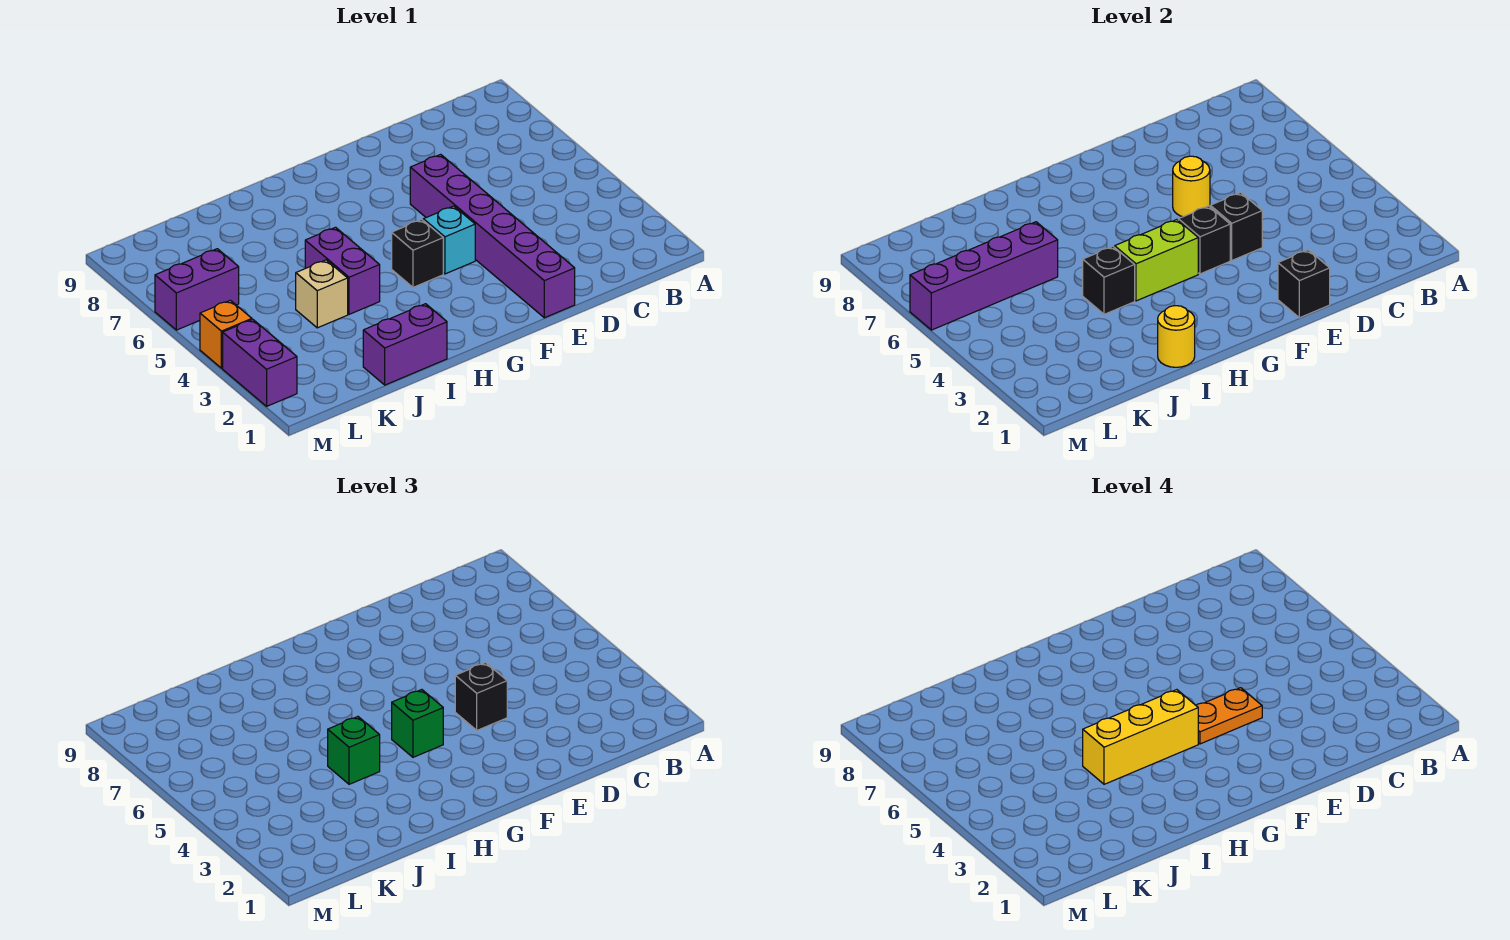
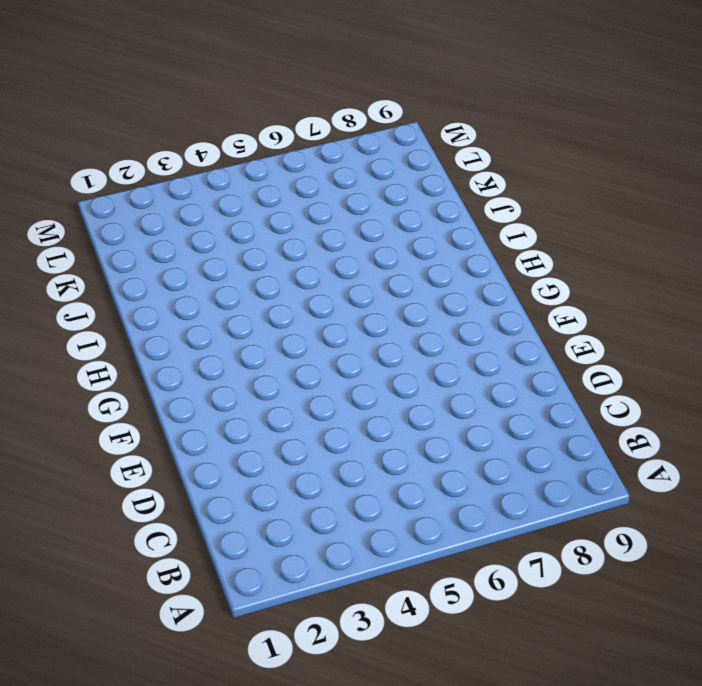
none -> purple brick E1:E6 level 1
none -> cyan brick F4 level 1
none -> black brick G4 level 1

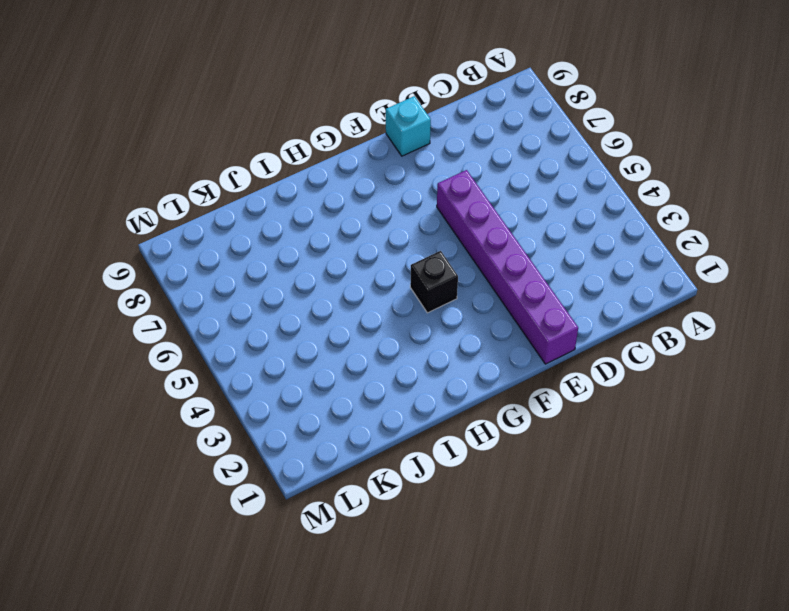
cyan brick E9 level 1 -> cyan brick F4 level 1
none -> purple brick I1:J1 level 1
none -> purple brick I4:I5 level 1
none -> tan brick J4 level 1

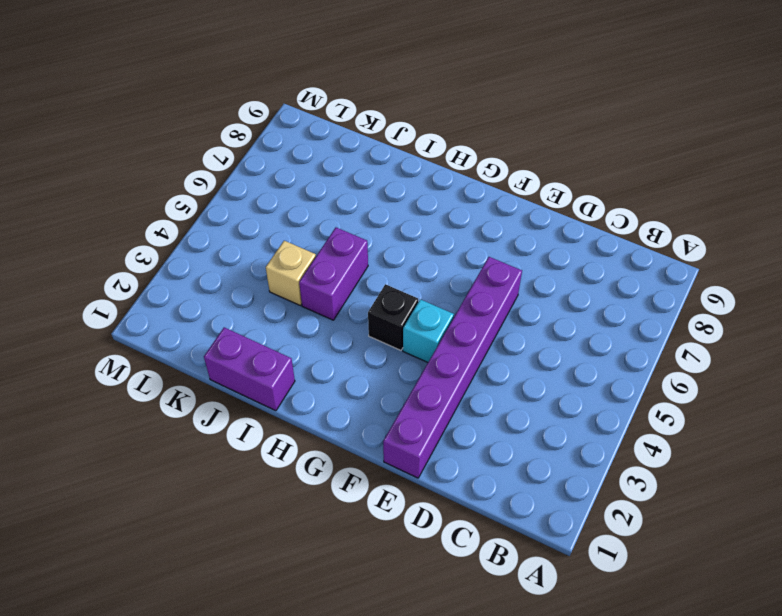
none -> purple brick L6:M6 level 1
none -> purple brick M2:M3 level 1
none -> orange brick M4 level 1

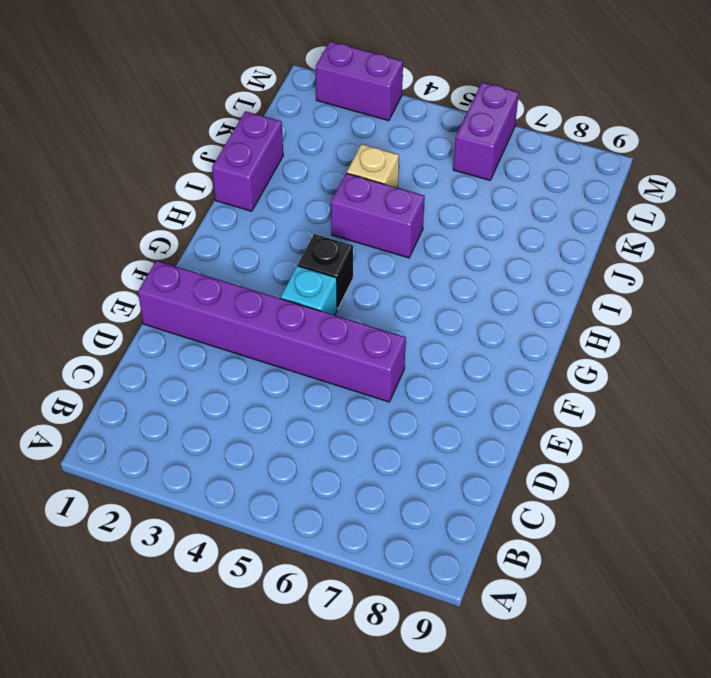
none -> orange brick M4 level 1
none -> black brick E1 level 2
none -> black brick E4 level 2

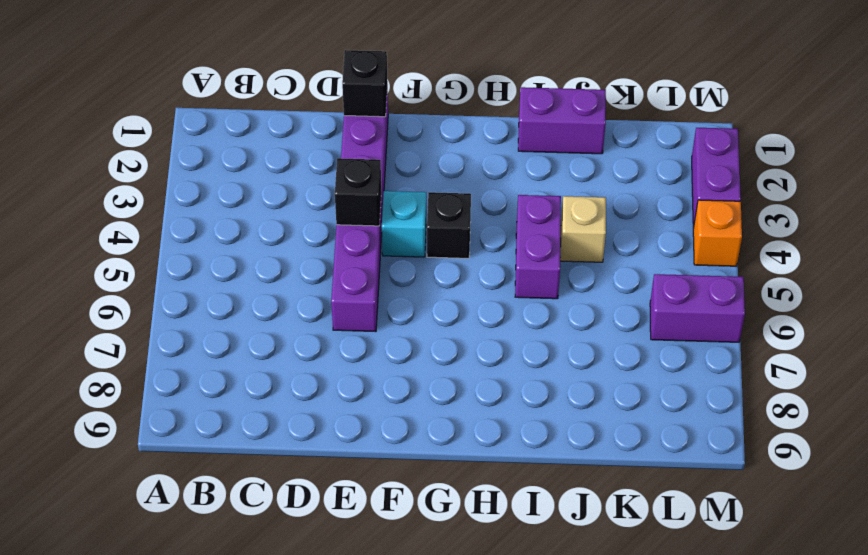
none -> yellow round brick E6 level 2
none -> black brick F4 level 2
none -> lime brick G4:H4 level 2

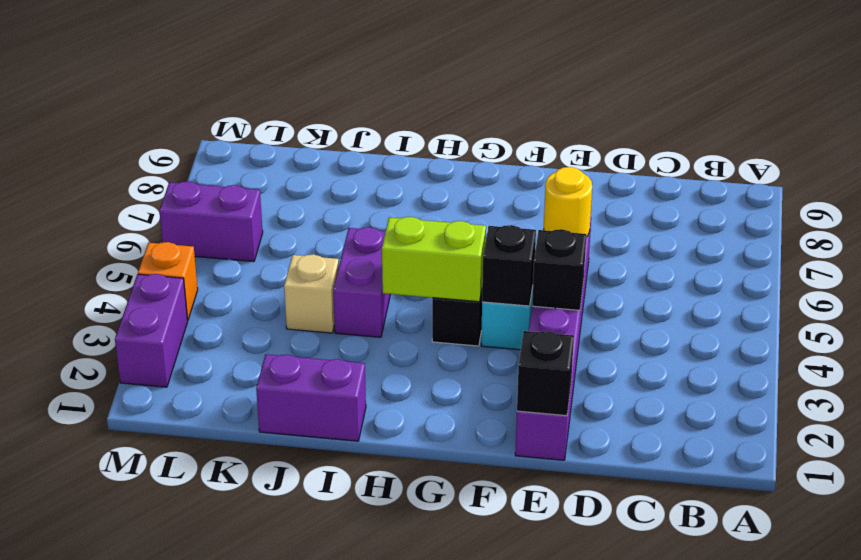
none -> yellow round brick I1 level 2
none -> black brick I4 level 2
none -> purple brick J6:M6 level 2

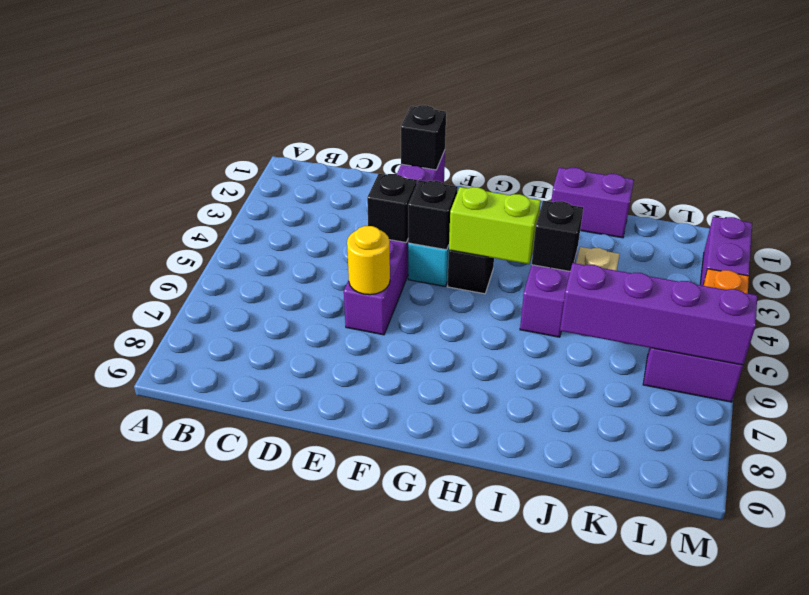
none -> yellow round brick I1 level 2
none -> black brick E4 level 3
none -> green brick G4 level 3

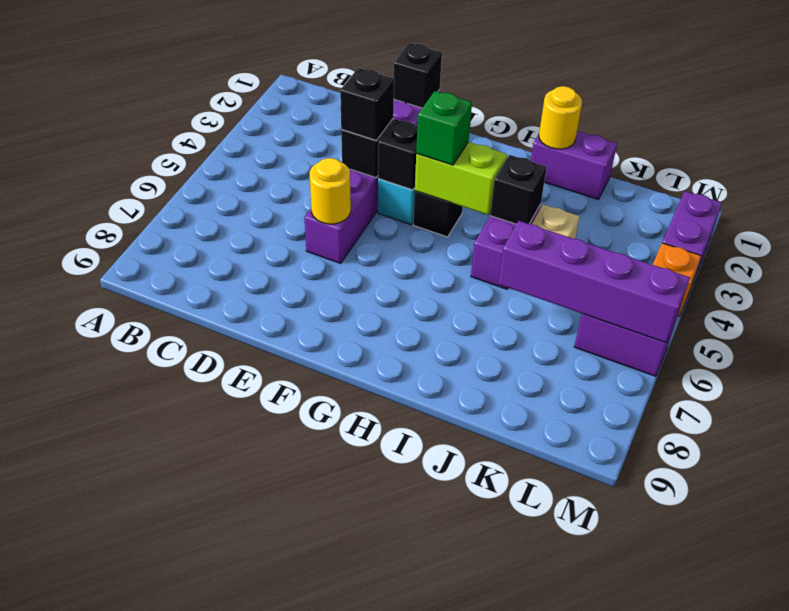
none -> green brick I4 level 3
none -> orange plate E4:F4 level 4
none -> yellow brick G4:I4 level 4

